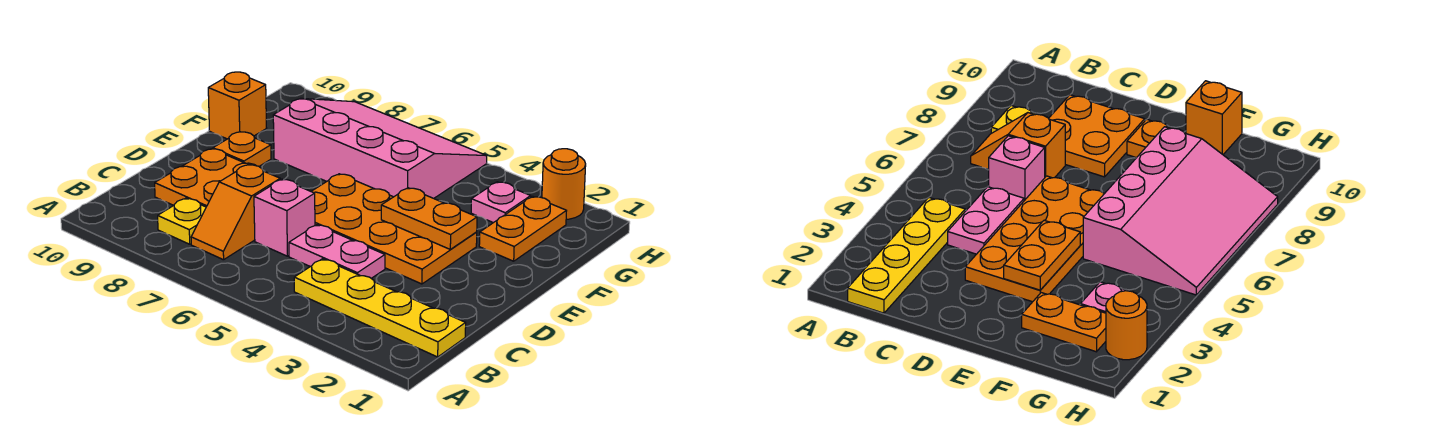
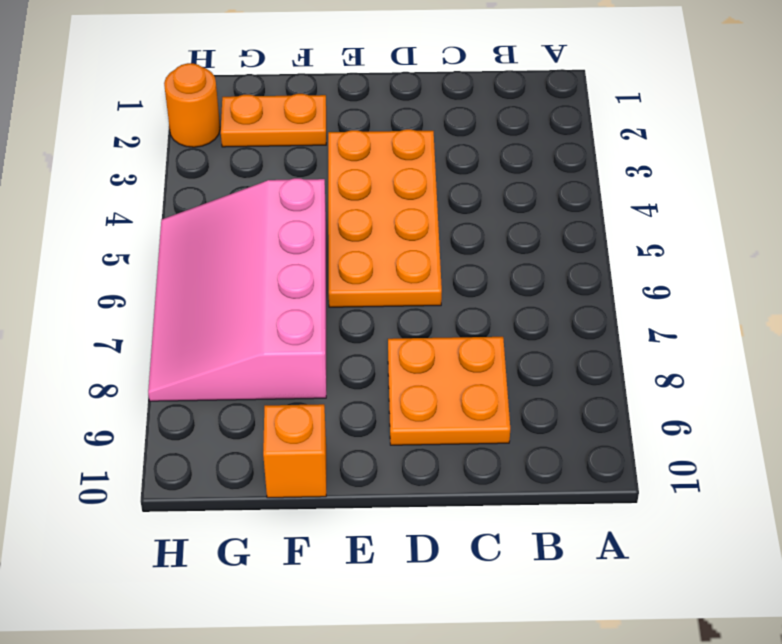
none -> yellow plate B1:B4 level 1
none -> orange slope B7:C7 level 1 top C
none -> yellow plate B8 level 1

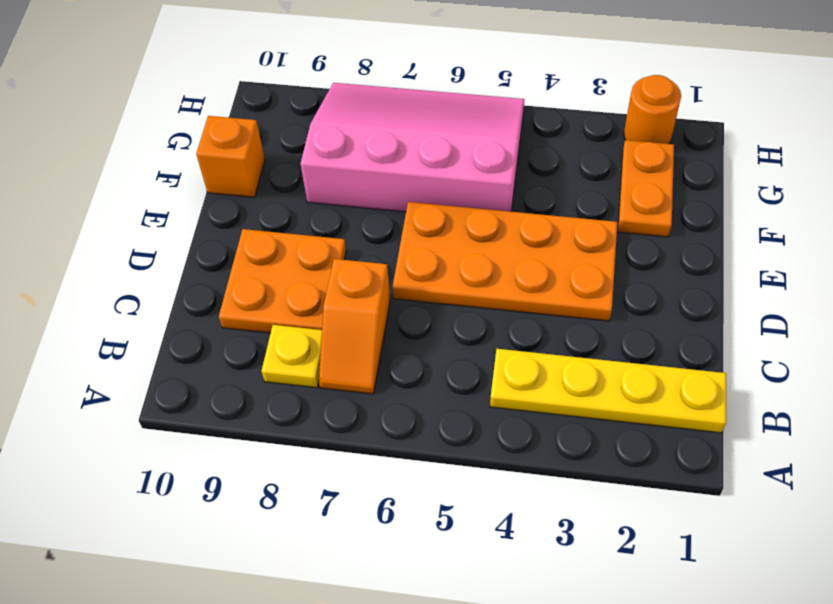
none -> pink plate C4:C5 level 1
none -> pink brick C6 level 1
none -> orange plate E9 level 1

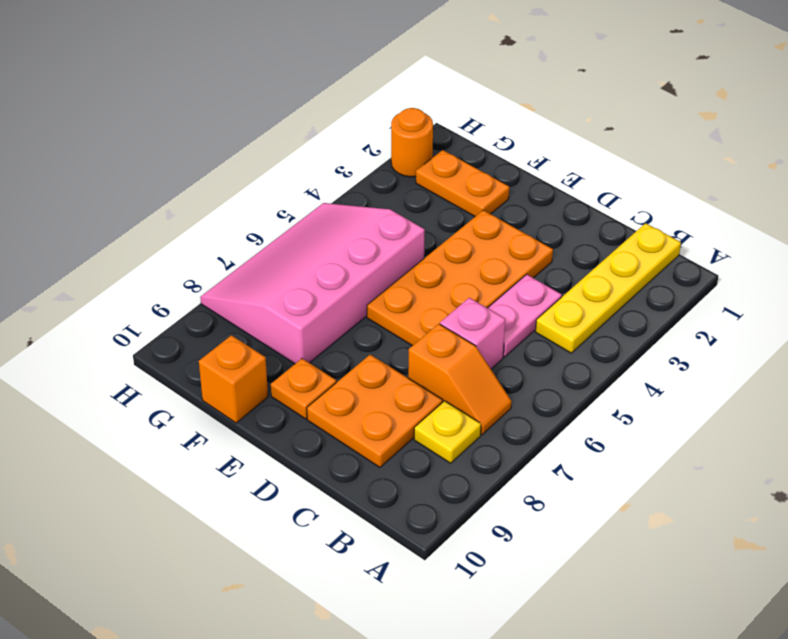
none -> pink plate G3 level 1
none -> orange plate E3:E4 level 2

